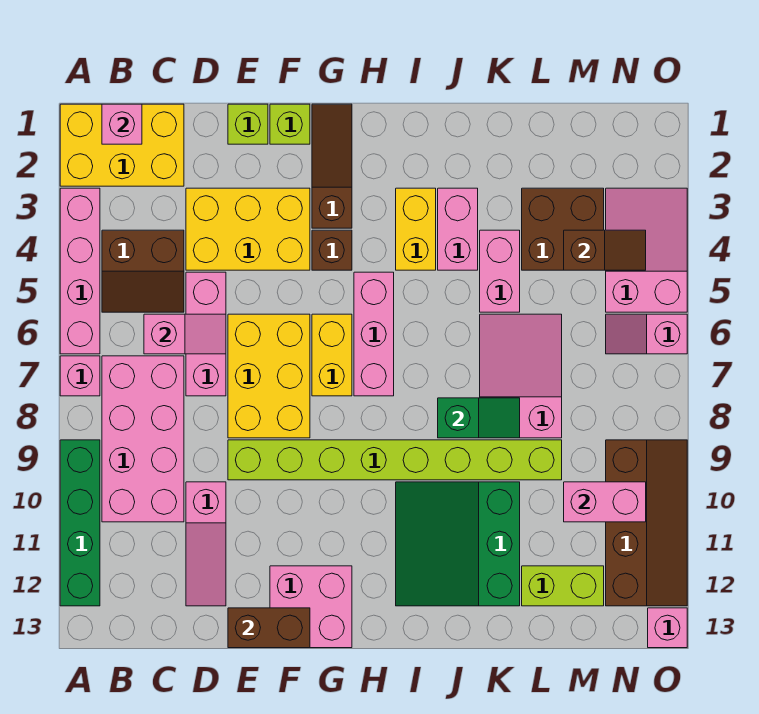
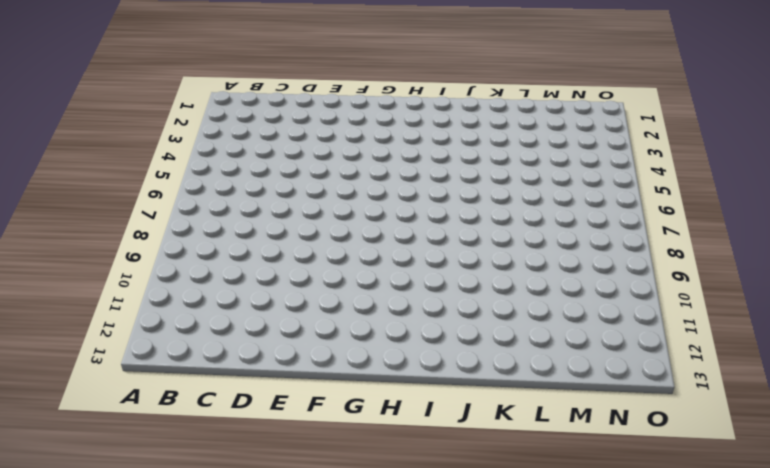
none -> yellow brick A1:C2 level 1
none -> pink brick A3:A6 level 1
none -> pink brick A7 level 1
none -> green brick A9:A12 level 1

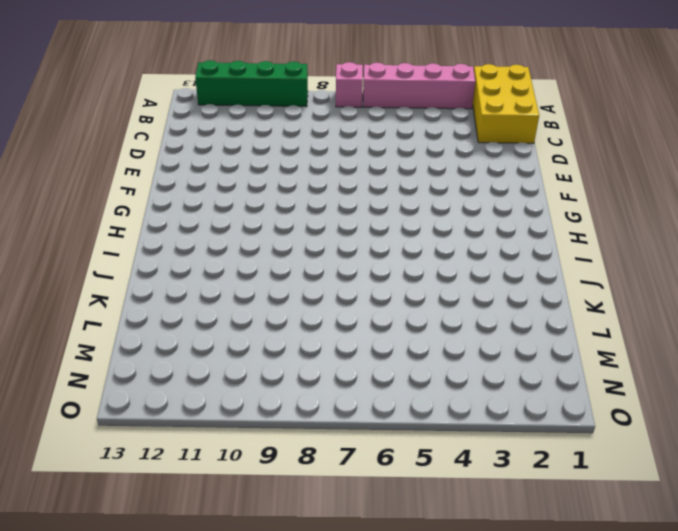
none -> brown slope B4:C5 level 1 top 4
none -> pink brick B7:C10 level 1
none -> yellow brick D3:F4 level 1
none -> pink brick D5:D7 level 1

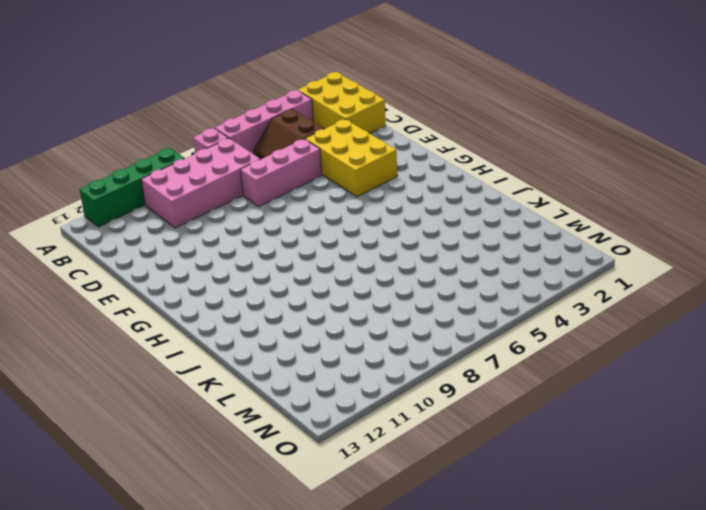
none -> pink slope D10:D12 level 1 top 10
none -> lime brick E1 level 1
none -> yellow brick E6:F8 level 1
none -> lime brick E9:L9 level 1

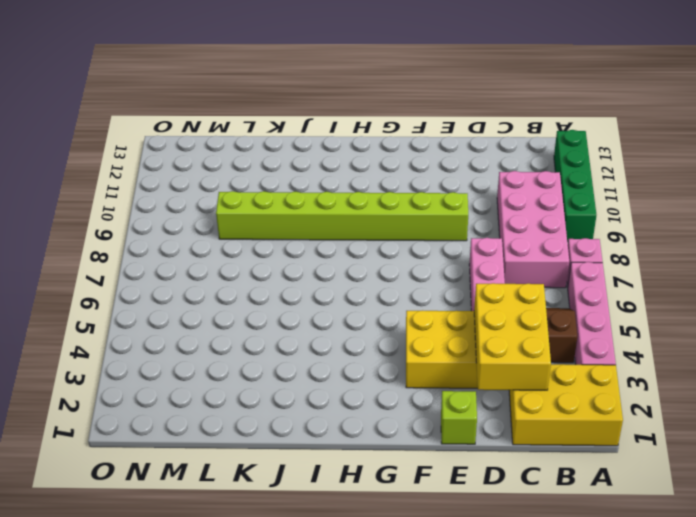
yellow brick C2:D4 level 2 -> yellow brick E6:F8 level 1
none -> pink slope D10:D12 level 1 top 10
none -> lime brick F1 level 1
none -> pink brick F12:G13 level 1
none -> brown slope G1:G3 level 1 top 3

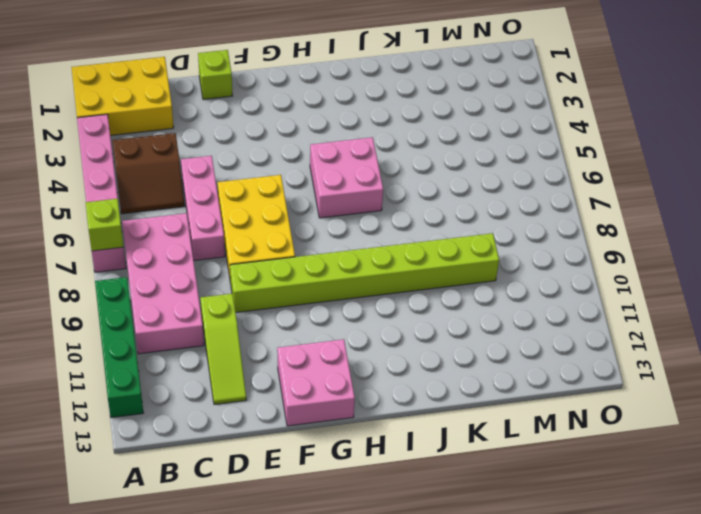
lime brick A7 level 2 -> lime brick F1 level 1
lime slope D10:D12 level 1 top 10 -> pink slope D10:D12 level 1 top 10
pink brick H5:I6 level 1 -> pink brick H5:H7 level 1
none -> yellow brick D3:F4 level 1
none -> brown slope G1:G3 level 1 top 3
none -> brown brick G4 level 1
none -> yellow brick G6:G7 level 1

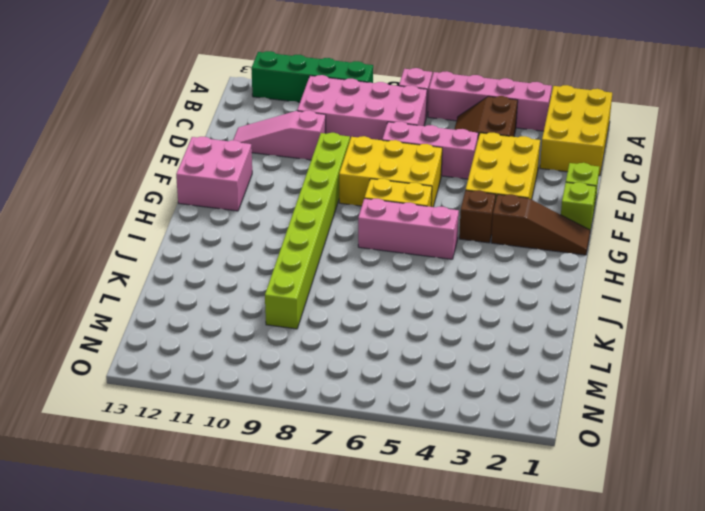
none -> yellow brick I3:I4 level 1
none -> green slope I10:K12 level 1 top K
none -> pink brick J3:J4 level 1
none -> pink brick K4:K5 level 1

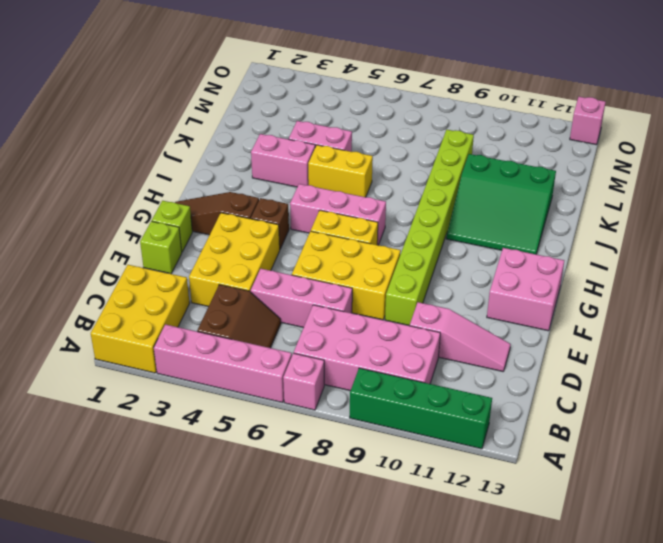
yellow brick J5:J6 level 1 -> yellow brick I3:I4 level 1
none -> pink slope K6:L8 level 1 top 8
none -> brown brick L3:M4 level 1
none -> lime brick L12:M12 level 1
none -> pink slope N3:O5 level 1 top 5

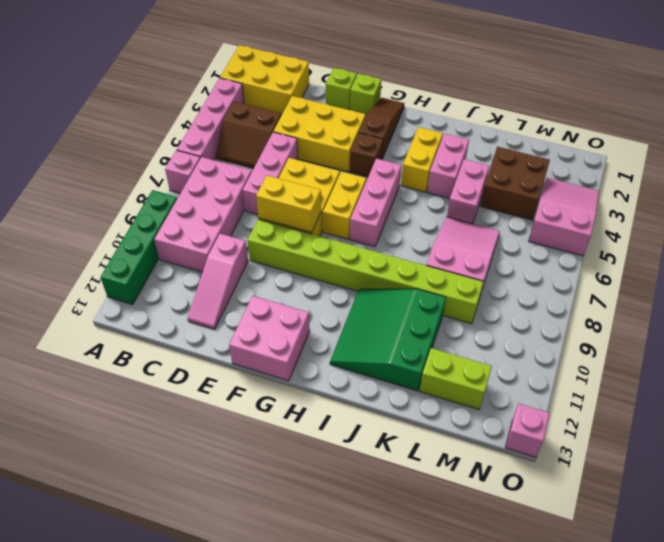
yellow brick E8:F8 level 2 -> none
none -> pink slope N6:O6 level 1 top O
none -> brown slope N9:O12 level 1 top N
none -> pink brick B1 level 2
none -> pink slope C6:D6 level 2 top C

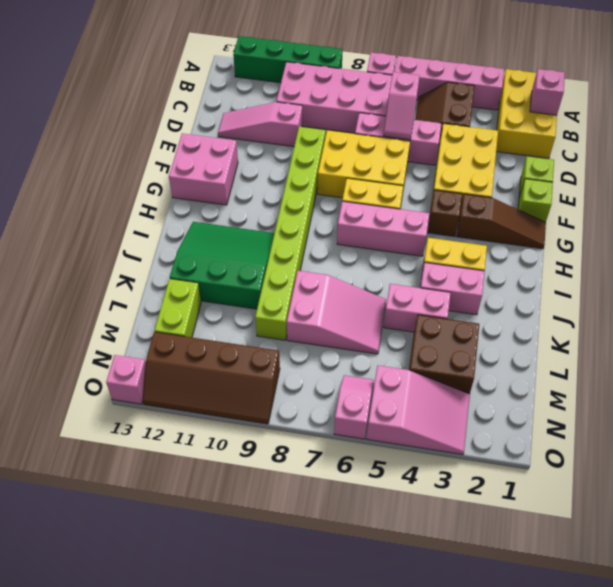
none -> brown brick E13:F13 level 2
none -> green slope J8:K8 level 2 top J
none -> brown slope M4:N4 level 2 top M
none -> pink brick M10:N10 level 2

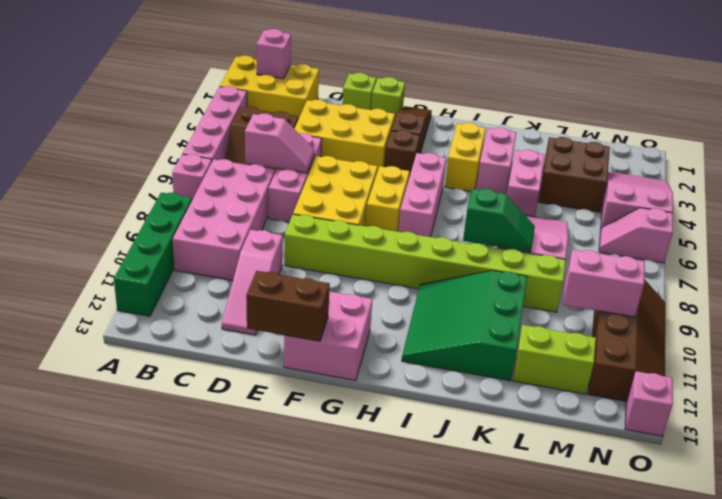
none -> brown slope M4:N4 level 2 top M

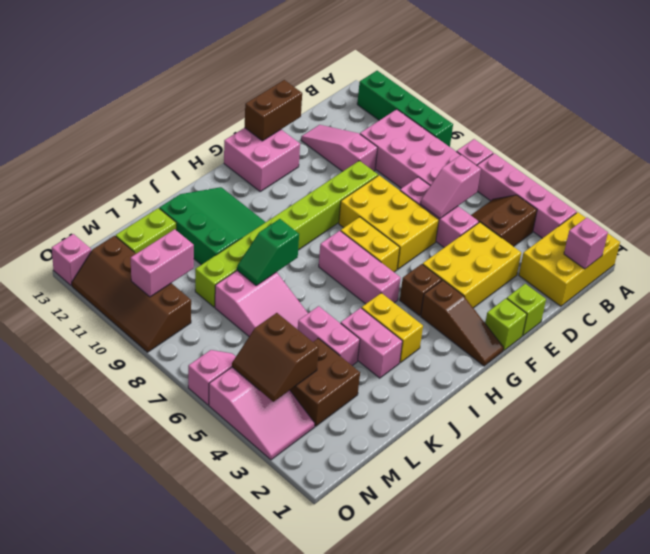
brown slope M4:N5 level 2 top M -> brown slope M4:N4 level 2 top M

